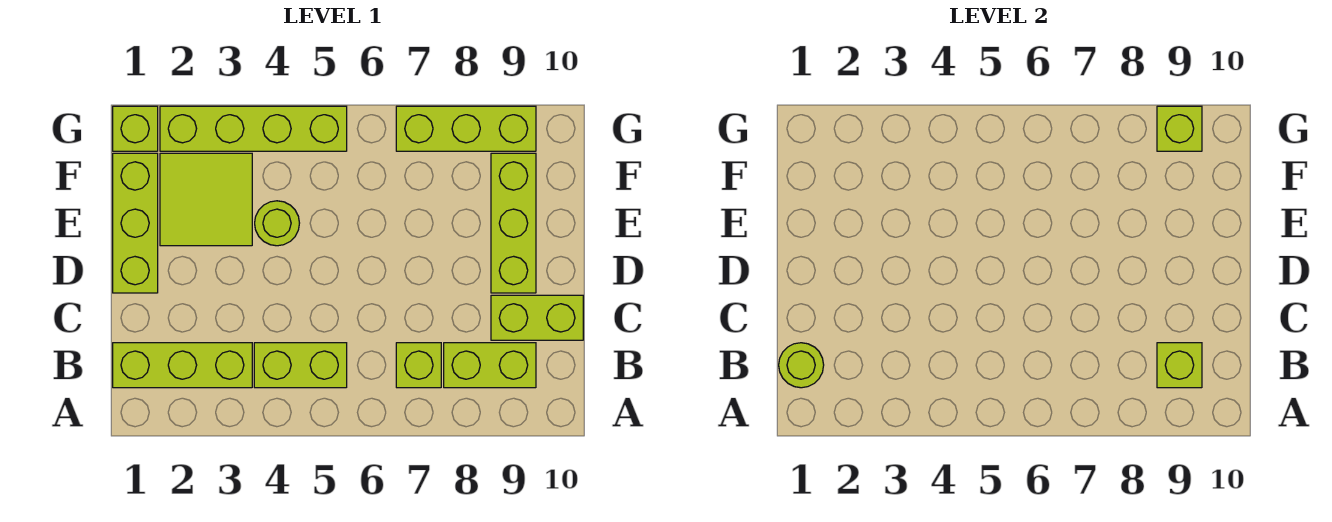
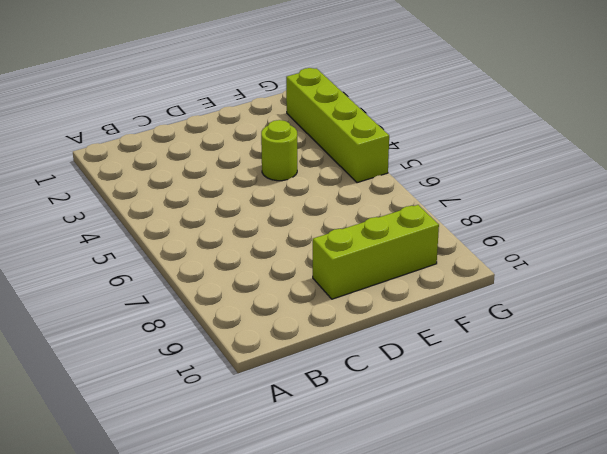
none -> lime brick B1:B3 level 1
none -> lime brick B4:B5 level 1
none -> lime brick B7 level 1

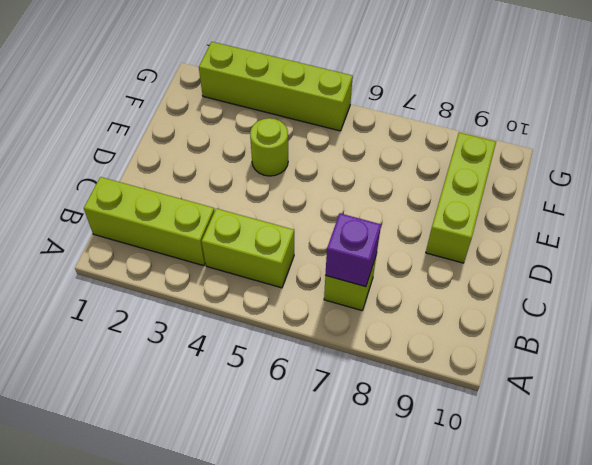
purple brick B7 level 2 -> none
none -> lime brick B8:B9 level 1
none -> lime brick C9:C10 level 1
none -> lime brick D1:F1 level 1

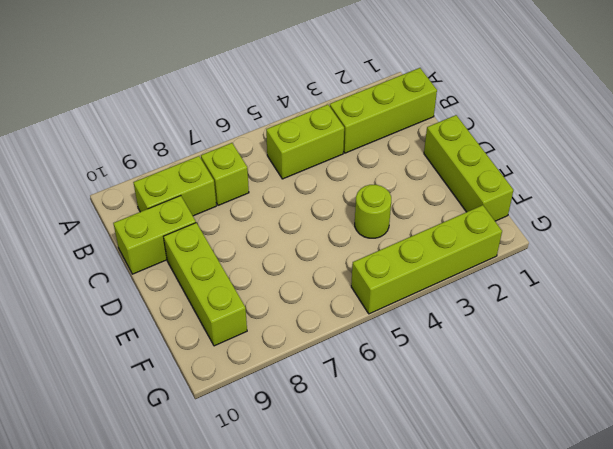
none -> lime tile E2:F3 level 1
none -> lime brick G1 level 1
none -> lime brick G7:G9 level 1

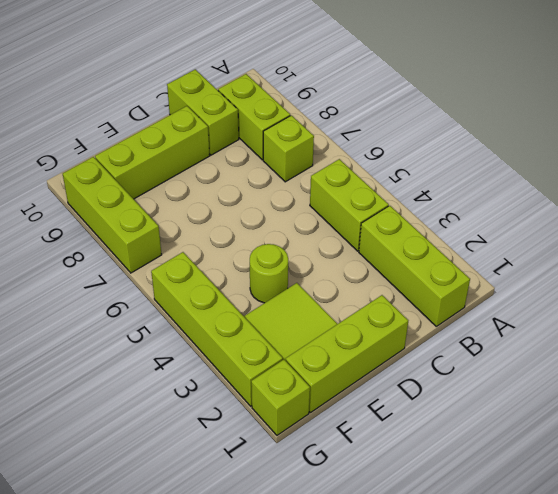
none -> lime round brick B1 level 2
none -> lime brick B9 level 2
none -> lime brick G9 level 2

